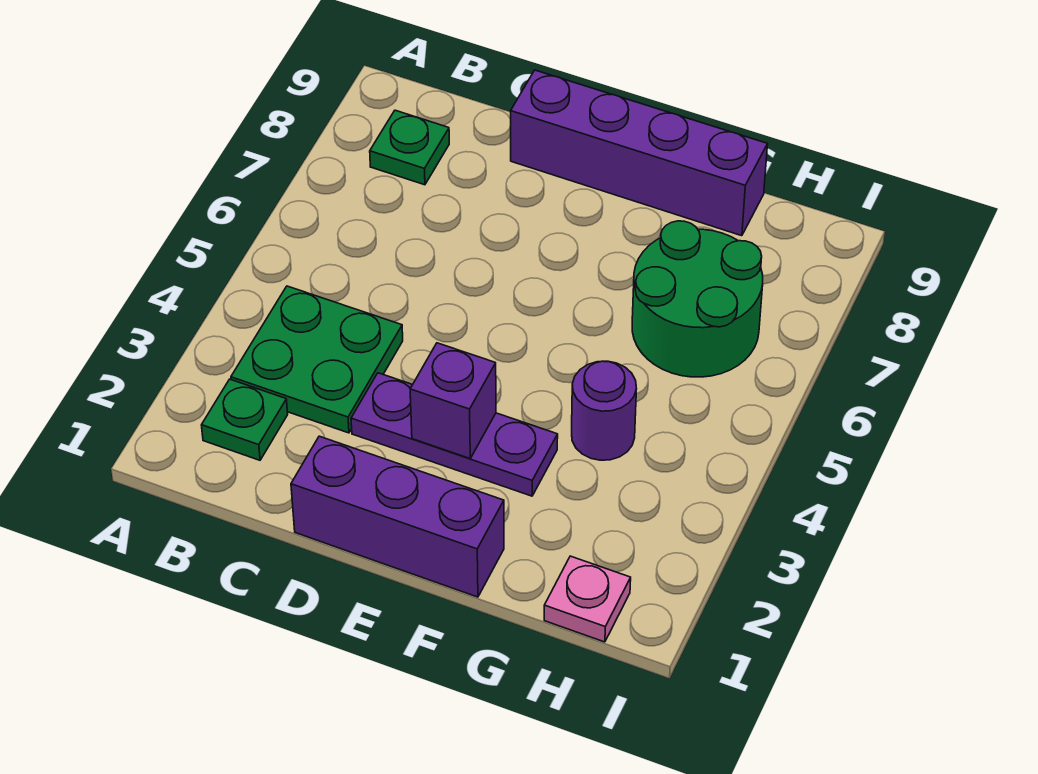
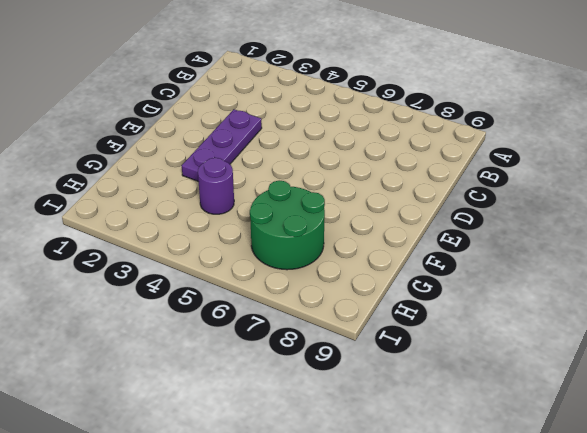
none -> green plate B2 level 1
none -> green plate B3:C4 level 1

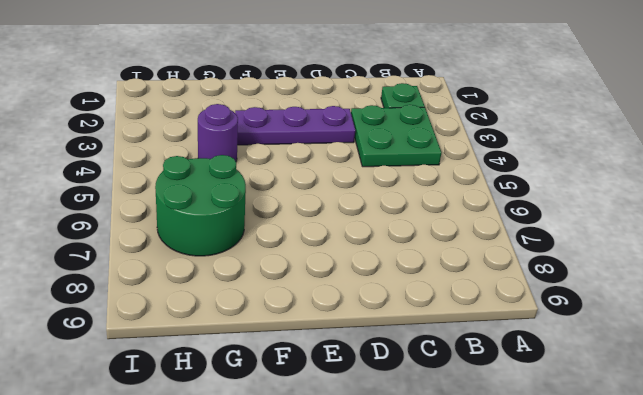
none -> green plate B8 level 1
none -> purple brick D1:F1 level 1

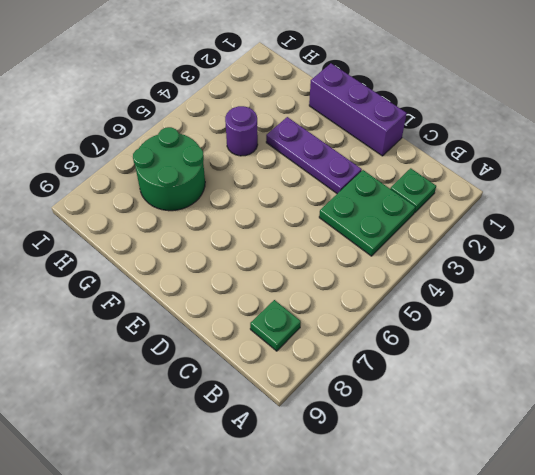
none -> purple brick D9:G9 level 1
none -> pink plate H1 level 1

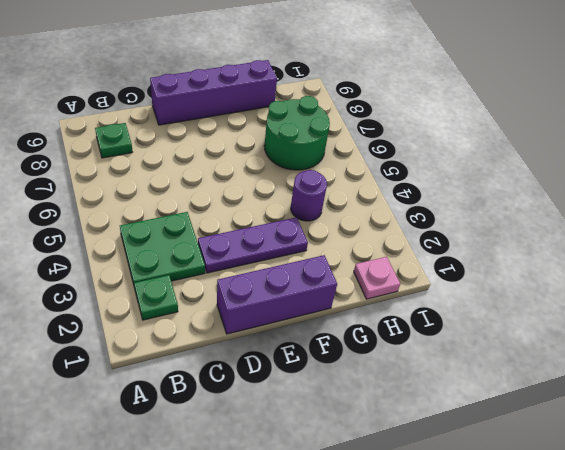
none -> purple brick E3 level 2

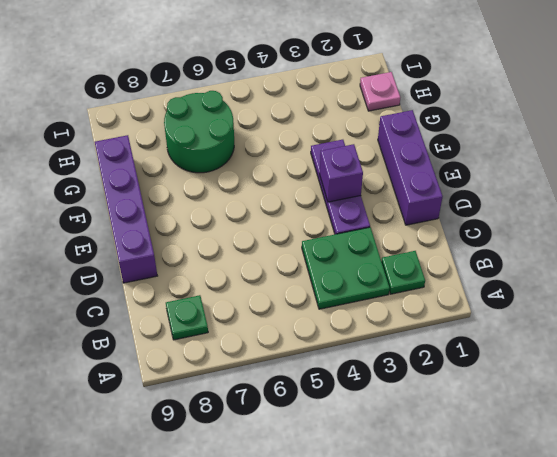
none -> purple round brick G4 level 1

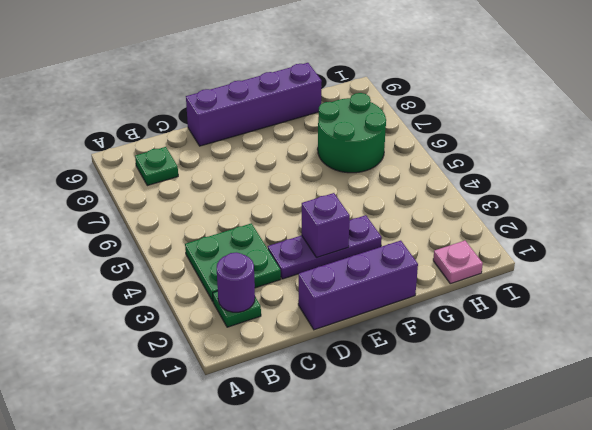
purple round brick B2 level 2 -> purple round brick G4 level 1

